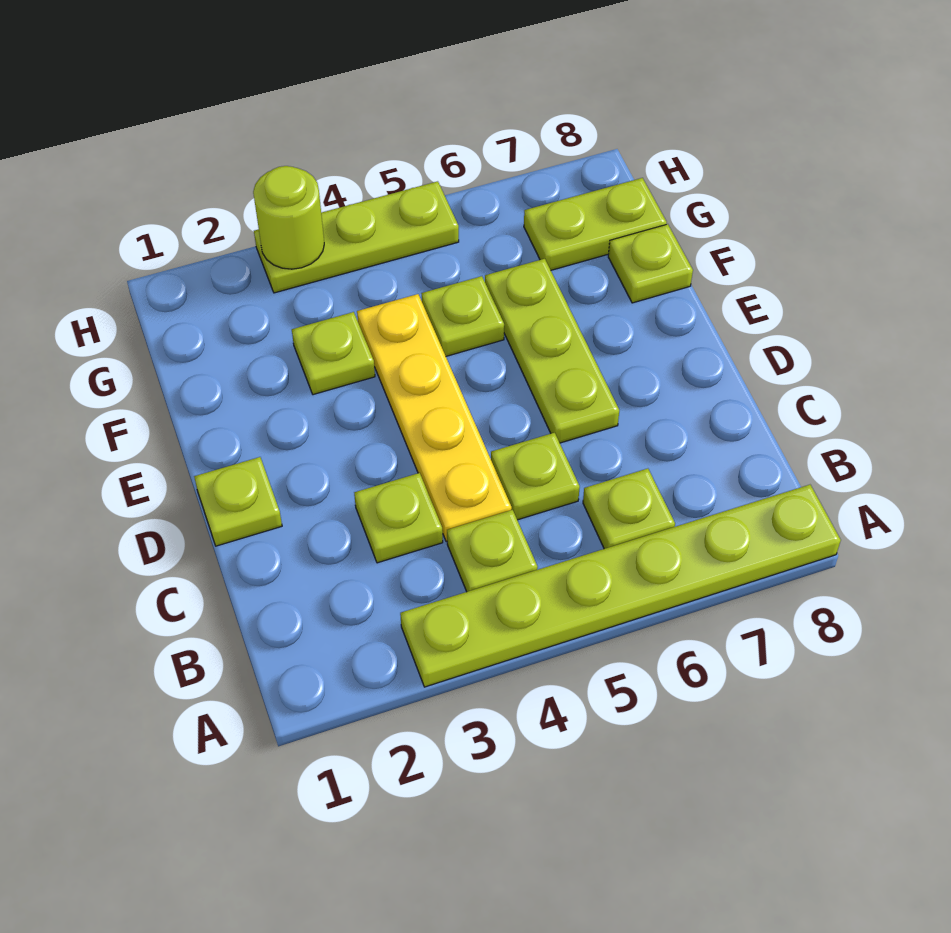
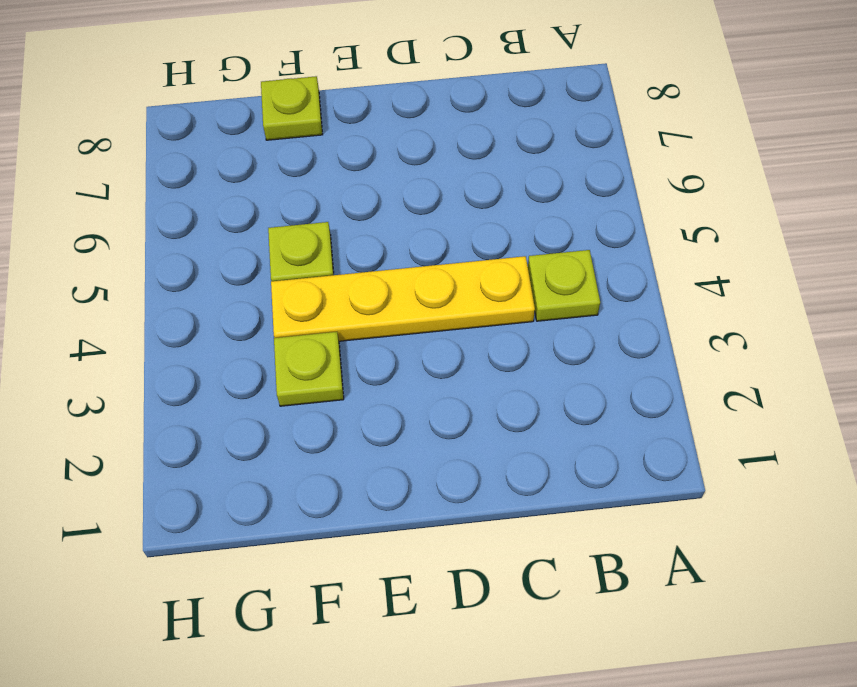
none -> lime plate A3:A8 level 1
none -> lime plate B6 level 1
none -> lime plate C3 level 1

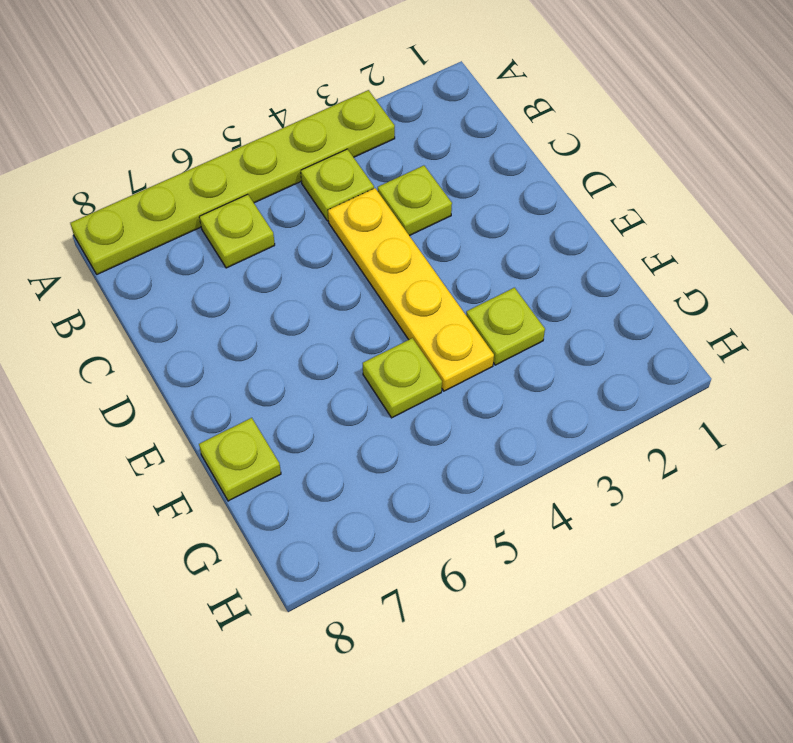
none -> lime plate C5 level 1
none -> lime plate D1 level 1
none -> lime plate D6:F6 level 1

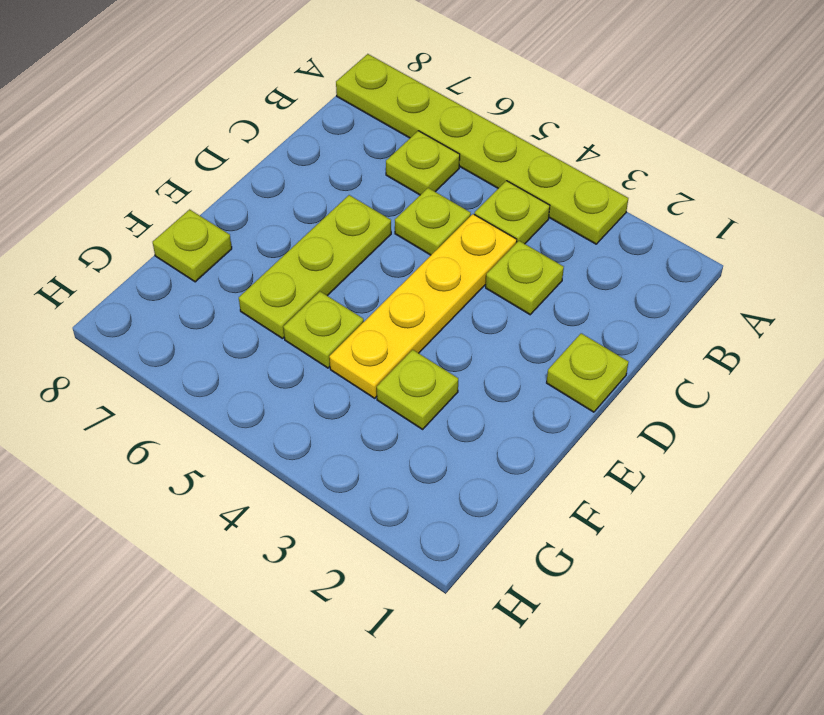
none -> lime plate G7:G8 level 1
none -> lime plate H3:H5 level 1
none -> lime round brick H3 level 2

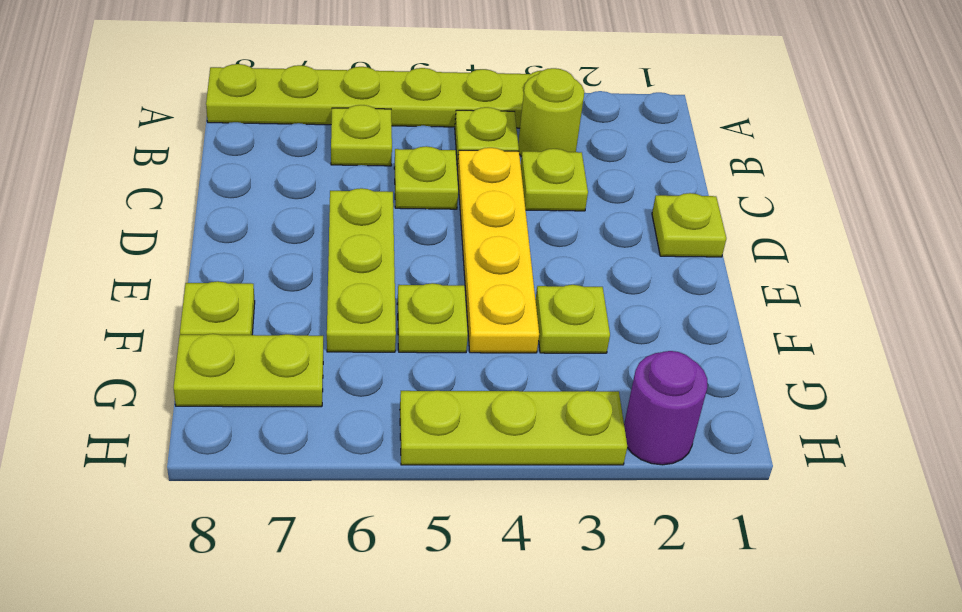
lime round brick B3 level 1 -> lime round brick H3 level 2
purple round brick H2 level 1 -> none

